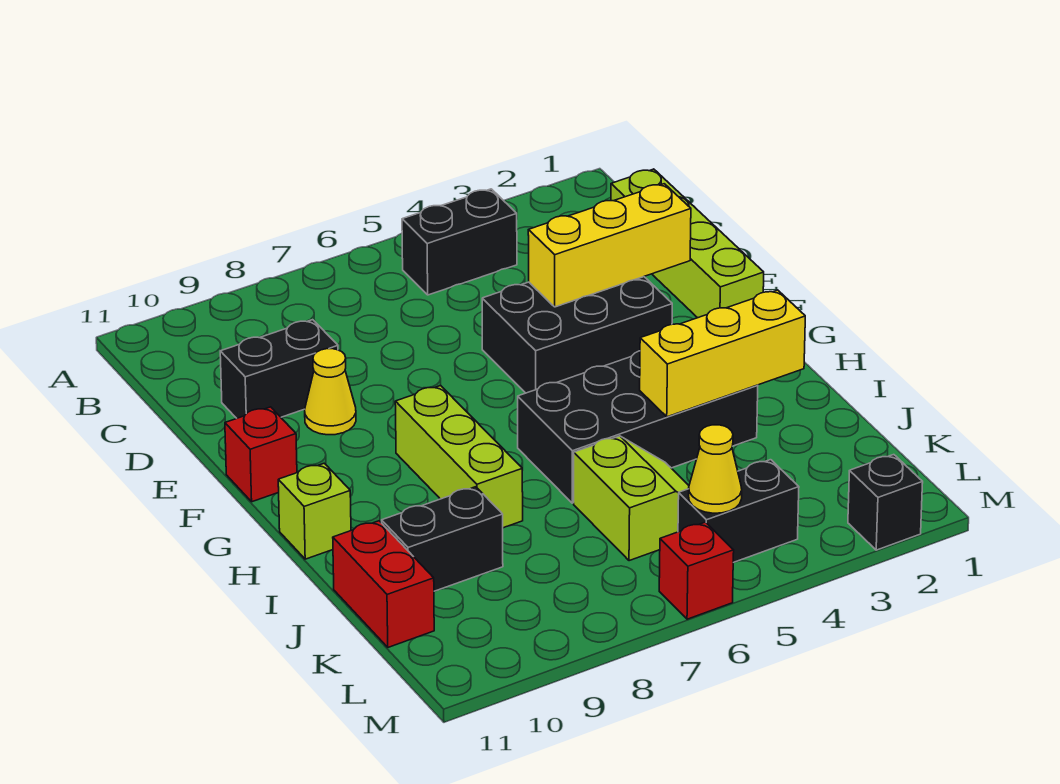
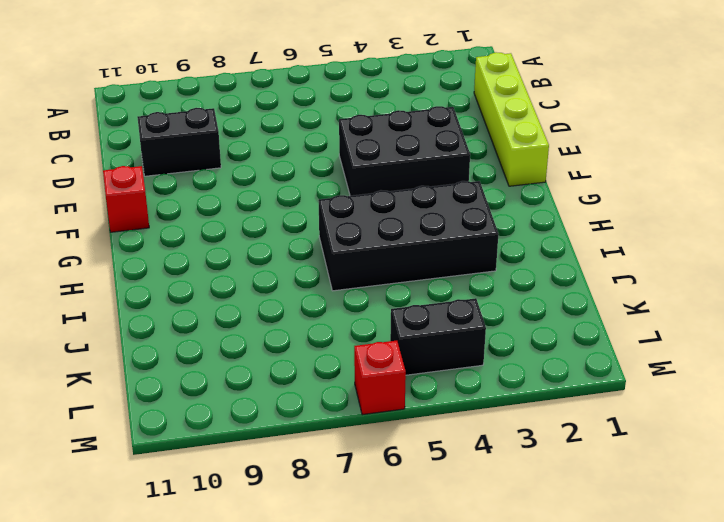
none -> black brick B4:B5 level 1
none -> yellow cone E9 level 1
none -> lime brick G8:I8 level 1

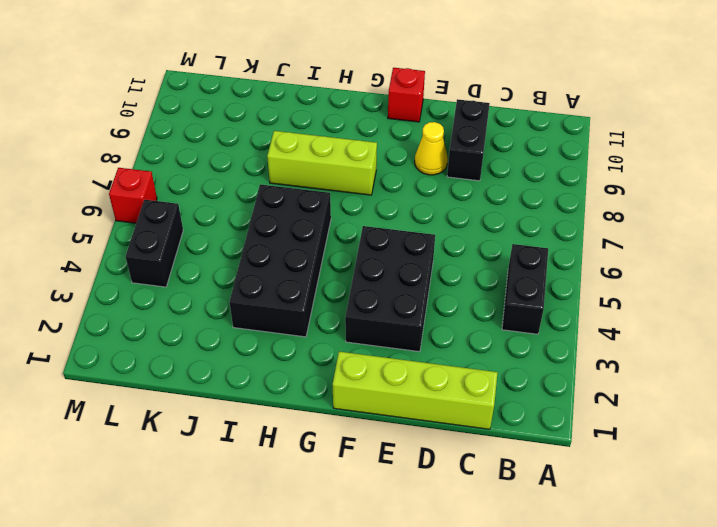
none -> lime brick H11 level 1
none -> lime slope J5:K6 level 1 top 6
none -> black brick J9:J10 level 1

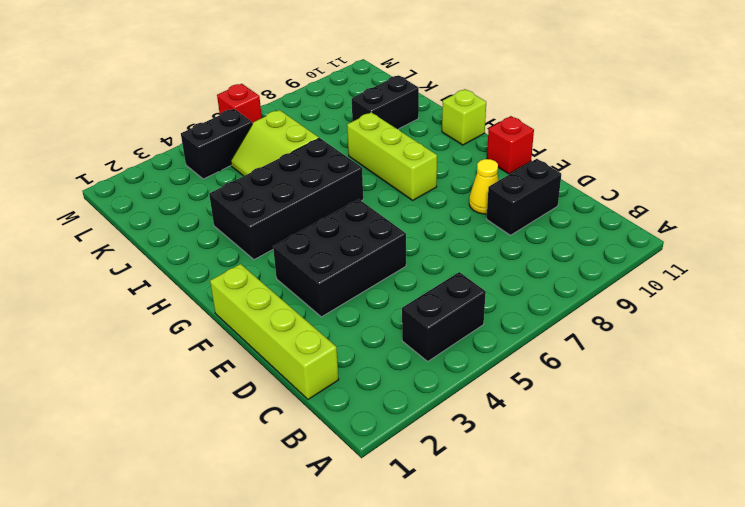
none -> red brick J11:K11 level 1
none -> black brick M2 level 1
none -> yellow brick E2:E4 level 2

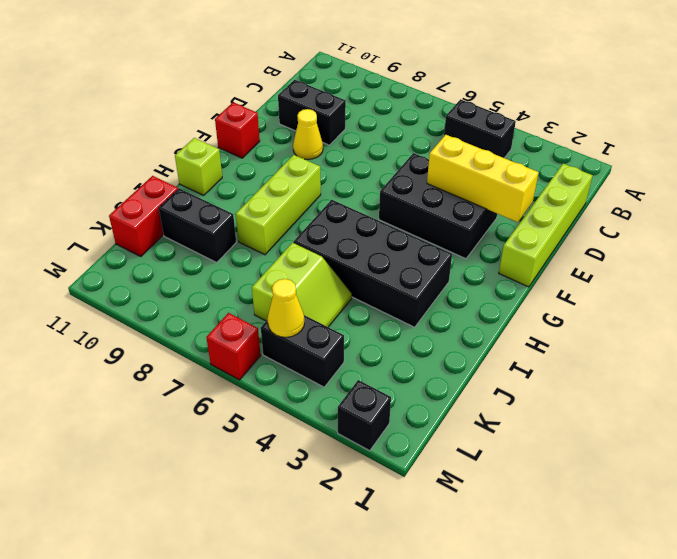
none -> yellow brick I2:I4 level 2

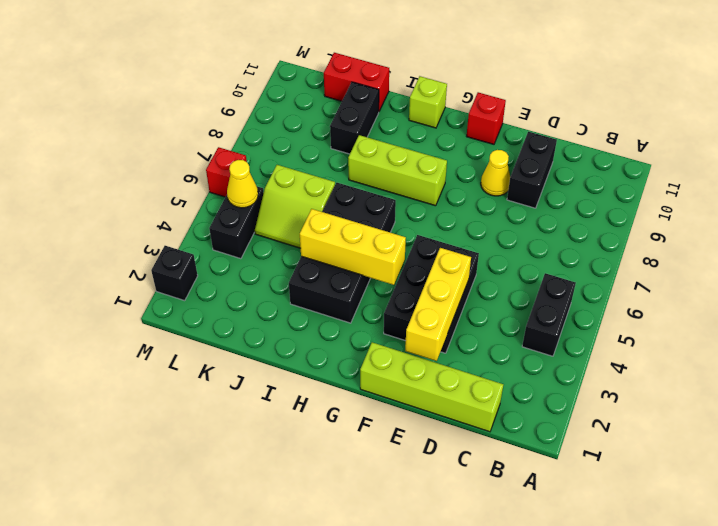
yellow brick G4:I4 level 2 -> yellow brick I2:I4 level 2

